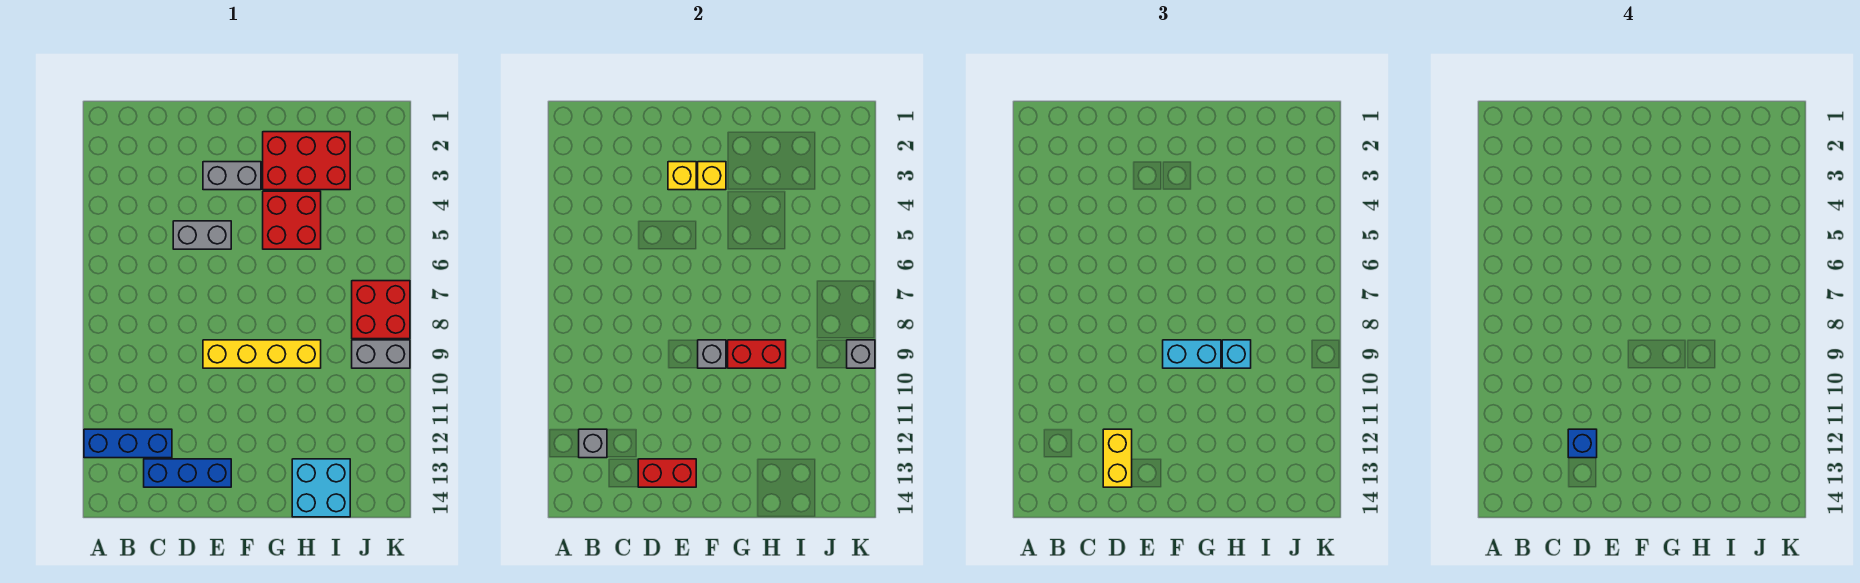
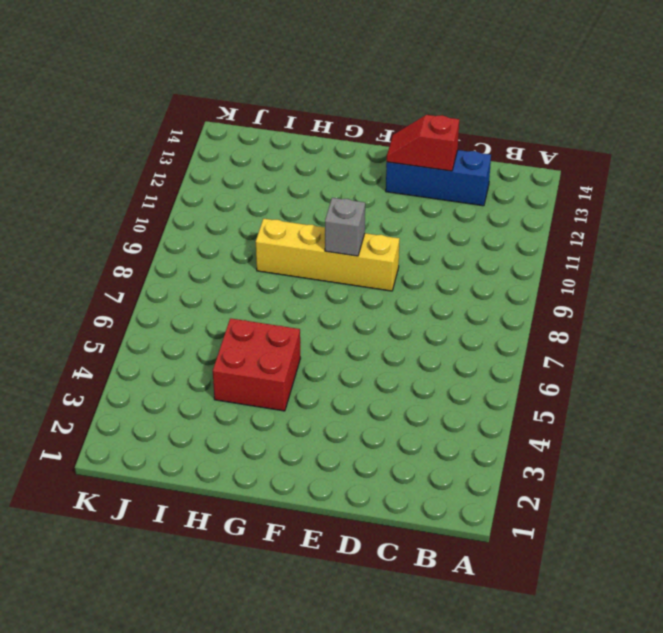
red slope D13:E13 level 2 top D -> red brick D13:E13 level 2
none -> blue brick A12:C12 level 1
none -> grey brick D5:E5 level 1
none -> grey brick E3:F3 level 1

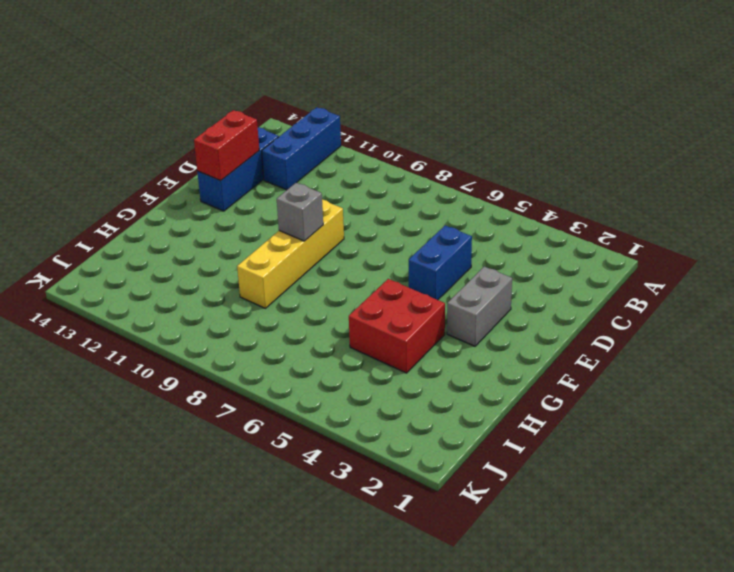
blue brick D5:E5 level 1 -> grey brick D5:E5 level 1
none -> red brick G2:I3 level 1
none -> cyan brick H13:I14 level 1
none -> red brick J7:K8 level 1

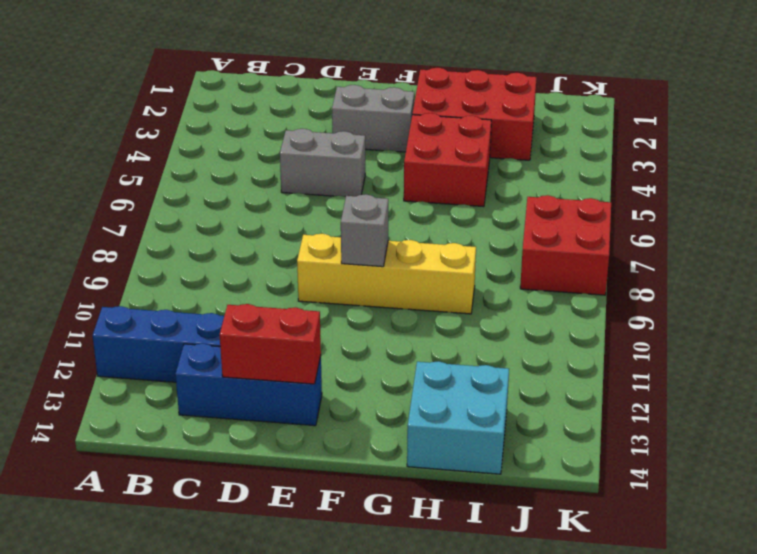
none -> grey brick J9:K9 level 1
none -> grey brick B12 level 2
none -> yellow brick E3 level 2

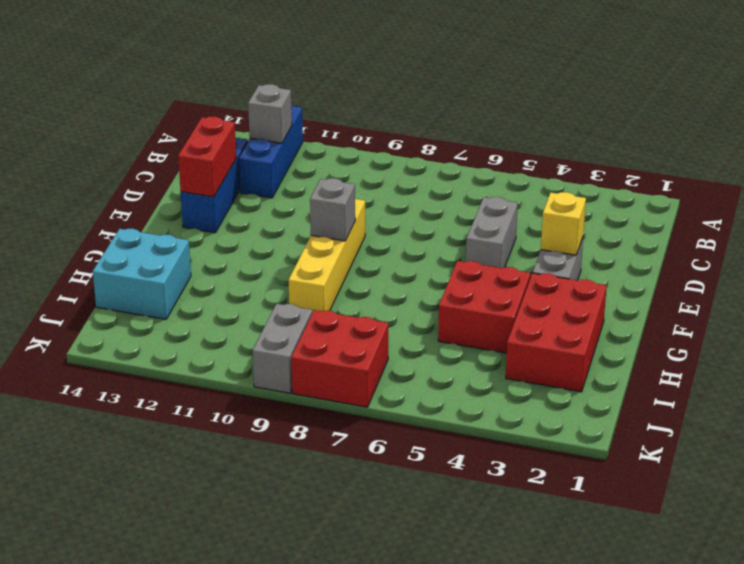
none -> yellow brick F3 level 2
none -> red brick G9:H9 level 2
none -> grey brick K9 level 2

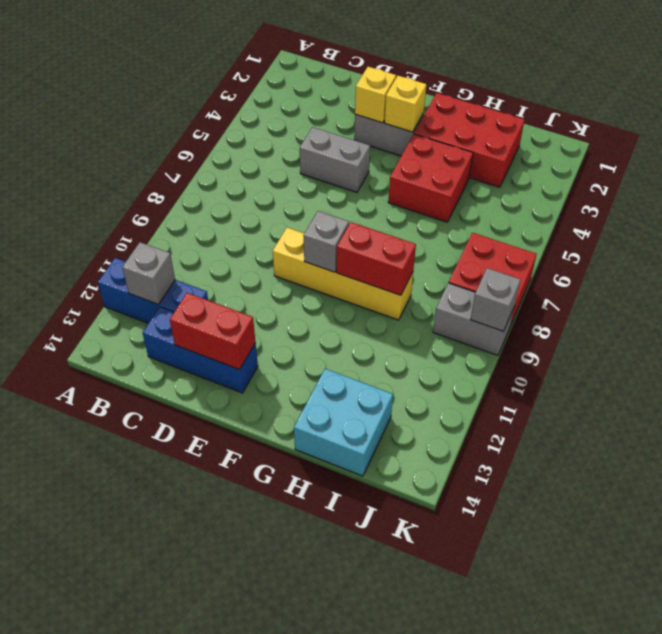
none -> yellow brick D12:D13 level 3
none -> cyan brick F9:G9 level 3
none -> cyan brick H9 level 3

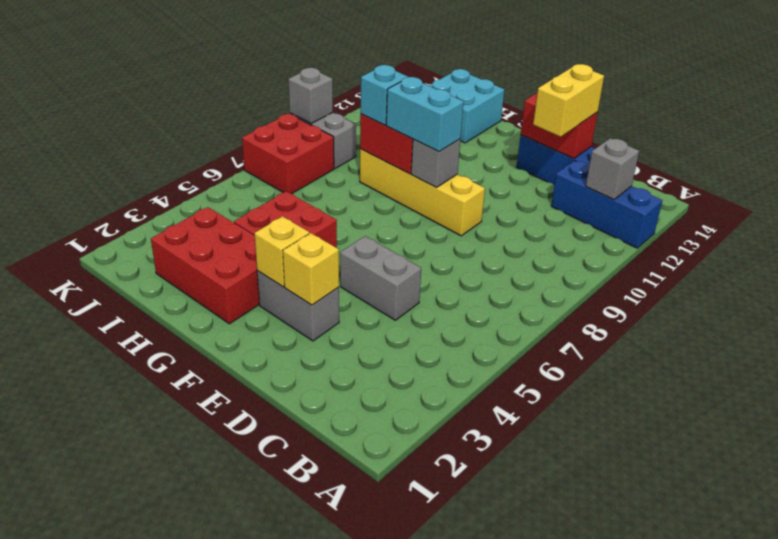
none -> blue brick D12 level 4

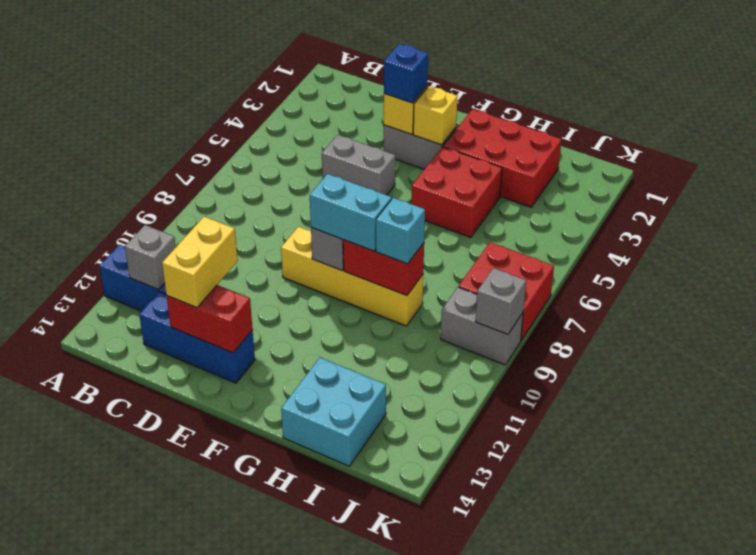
blue brick E3 level 3 -> blue brick D12 level 4

